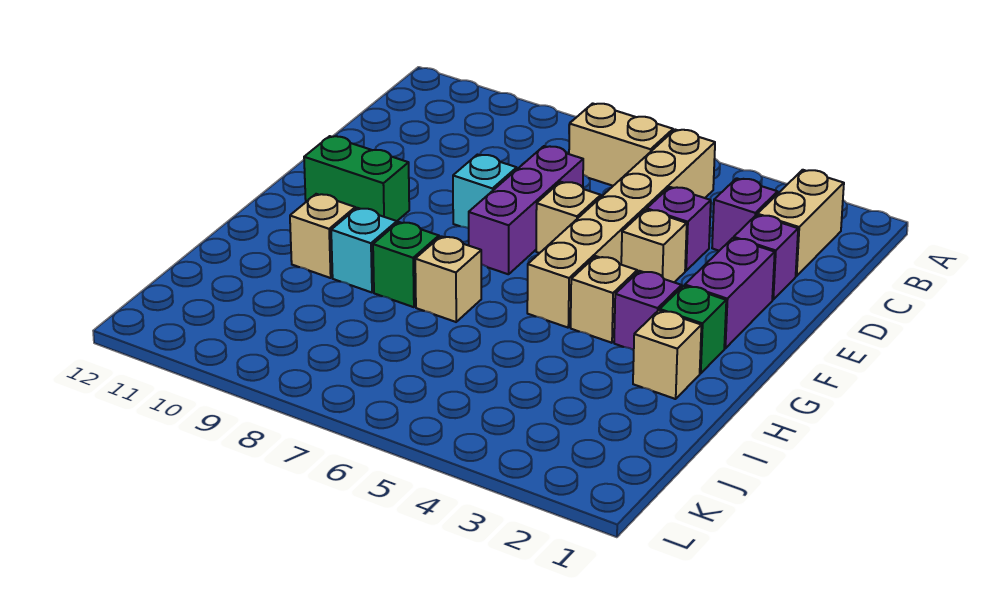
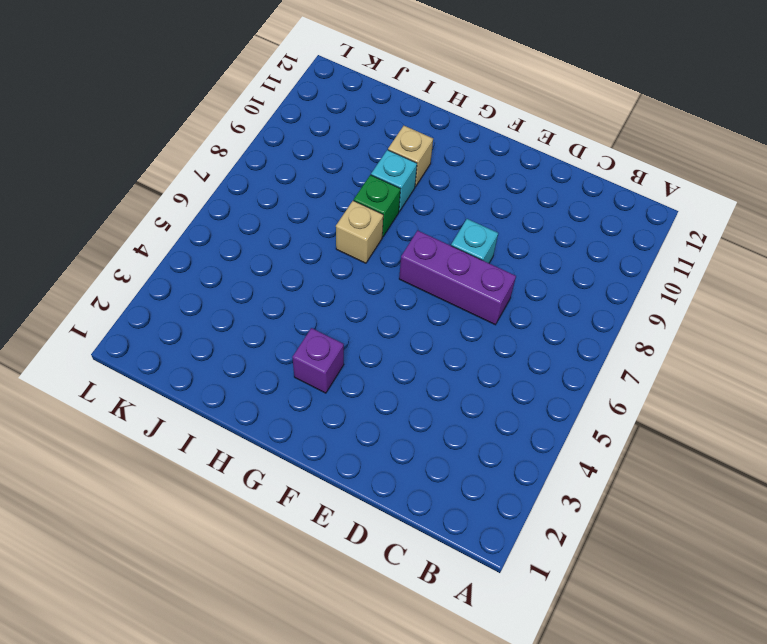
none -> tan brick B2:C2 level 1
none -> tan brick B5:G5 level 1
none -> tan brick B6:B7 level 1

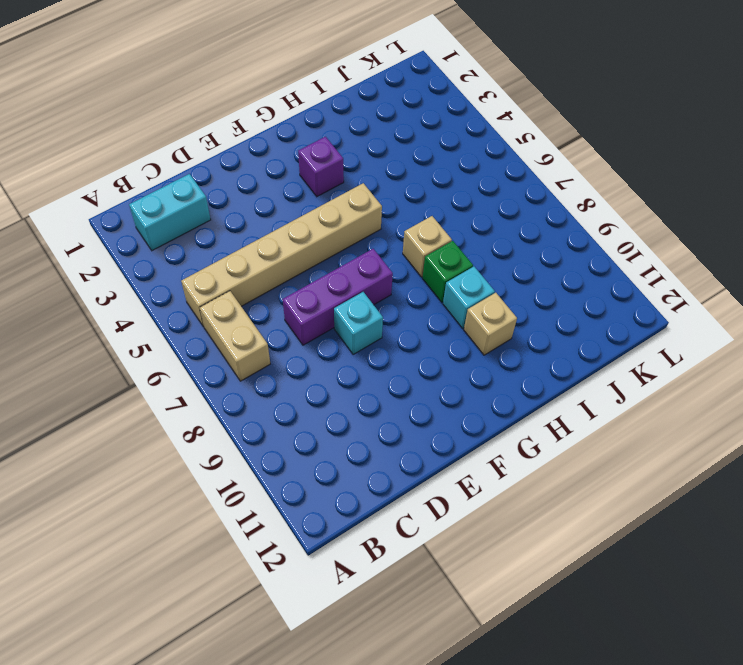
cyan brick B2:C2 level 1 -> tan brick B2:C2 level 1
none -> purple brick C3 level 1
none -> purple brick D2 level 1
none -> purple brick D4 level 1

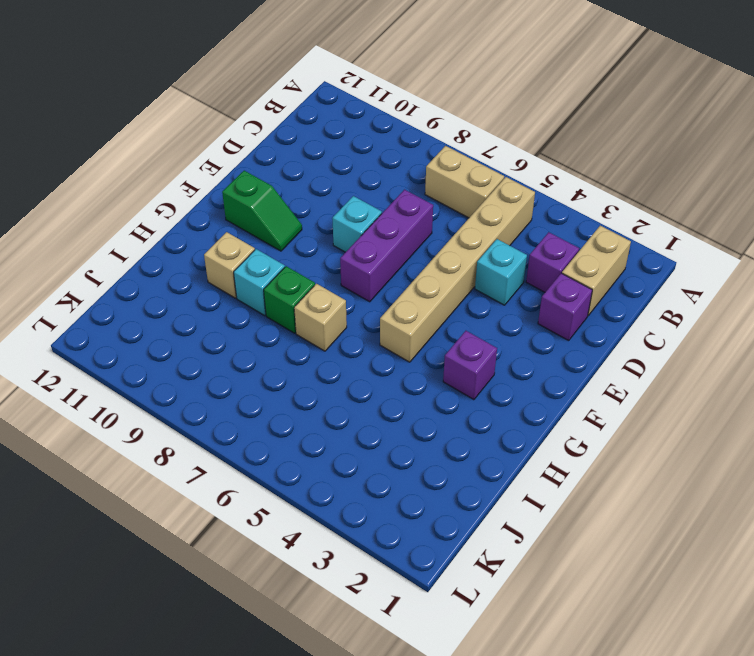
cyan brick D4 level 1 -> purple brick D4 level 1
green slope F10:F11 level 1 top 11 -> green brick F10:F11 level 1
none -> purple brick E2:F2 level 1
none -> tan brick E4 level 1
none -> tan brick E6 level 1

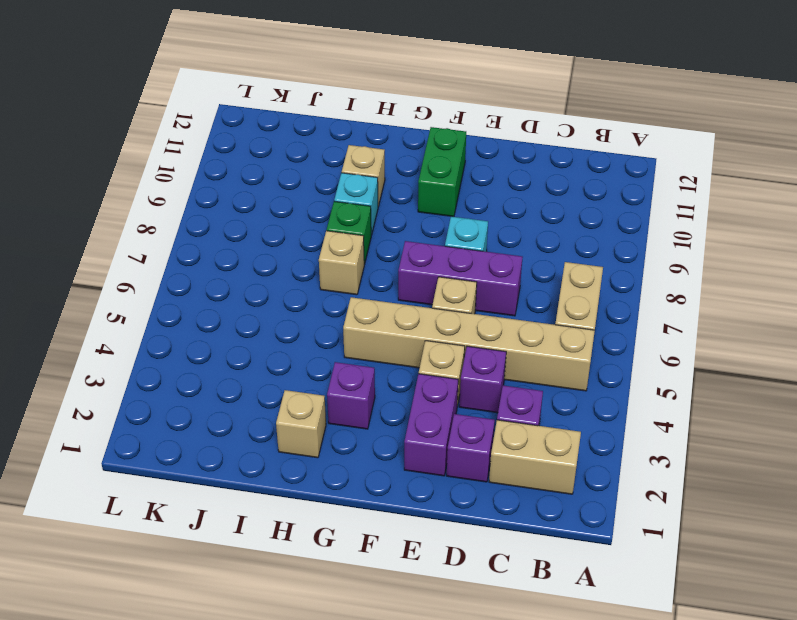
purple brick E2:E3 level 1 -> purple brick E2:F2 level 1
none -> green brick G2 level 1
none -> tan brick G4 level 1

